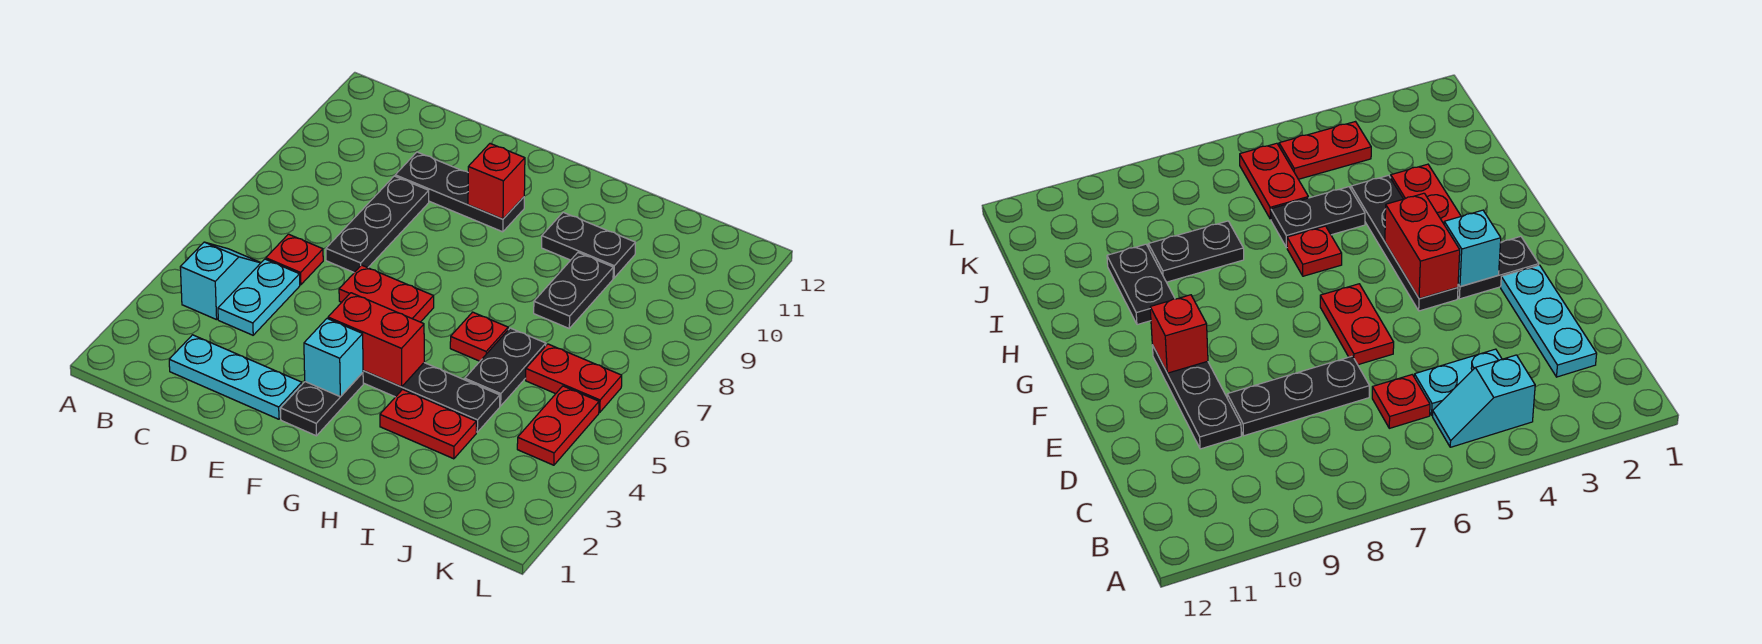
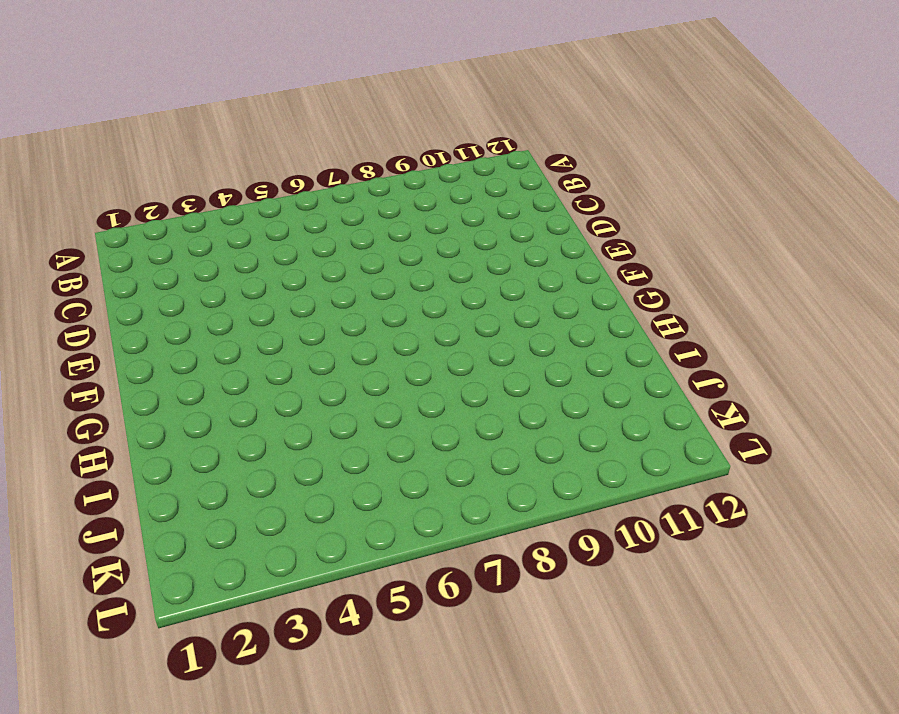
none -> cyan slope B4:B5 level 1 top 4
none -> cyan plate C2:E2 level 1
none -> cyan plate C4:C5 level 1

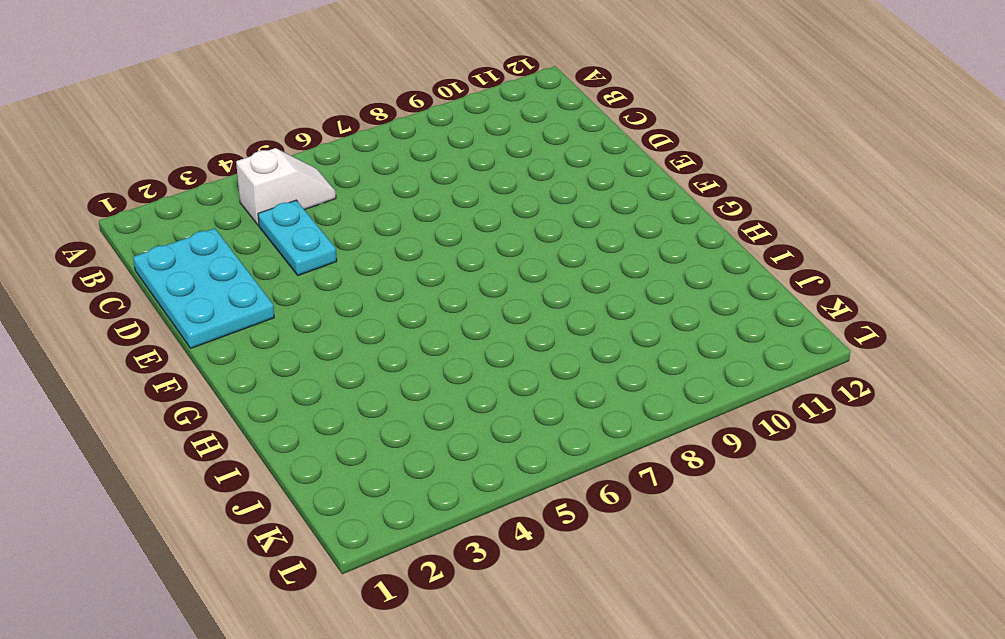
white slope B4:B5 level 1 top 4 -> cyan slope B4:B5 level 1 top 4
cyan plate C1:E2 level 1 -> cyan plate C2:E2 level 1
cyan plate C4:D4 level 1 -> cyan plate C4:C5 level 1
none -> red plate C6 level 1
none -> black plate D7:D9 level 1
none -> black plate D10:F10 level 1

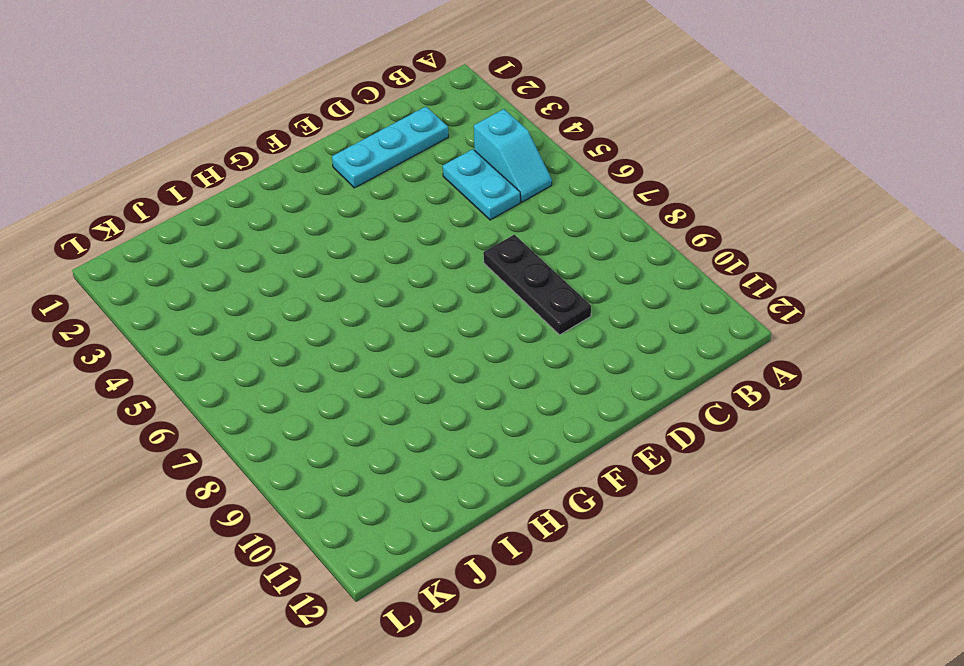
none -> red plate C6 level 1
none -> black plate D10:F10 level 1
none -> red plate E6:F6 level 1

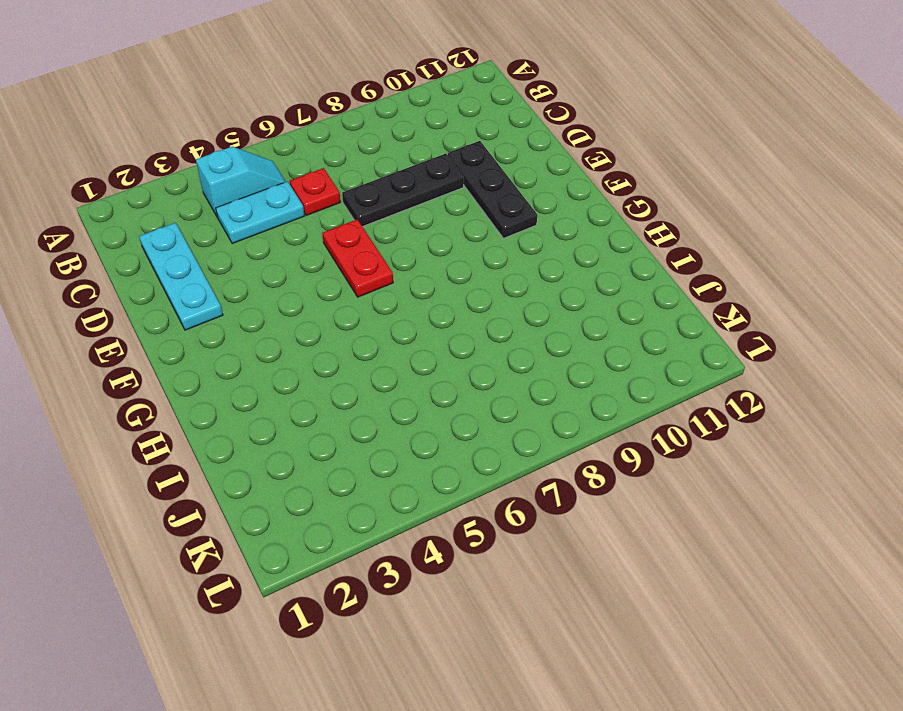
none -> black plate F2:F3 level 1
none -> black plate F4:I4 level 1
none -> red plate H3:I3 level 1

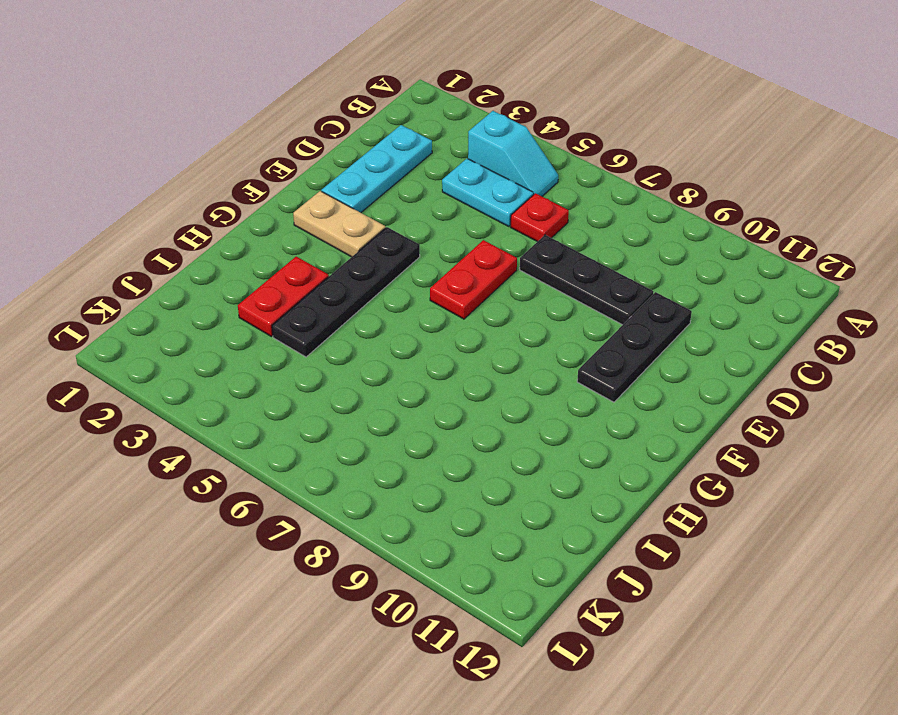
tan plate F2:F3 level 1 -> black plate F2:F3 level 1
none -> red plate H6 level 1
none -> black plate H10:I10 level 1
none -> black plate I5:I6 level 1

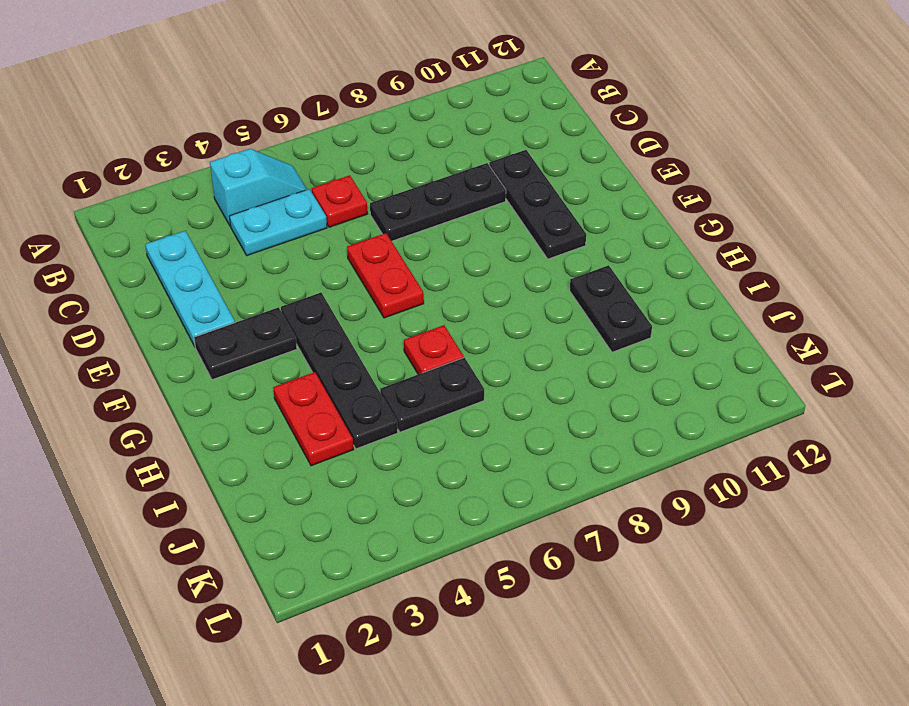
none -> black plate I8:I9 level 1
none -> red plate J6:K6 level 1
none -> red plate K4:K5 level 1

